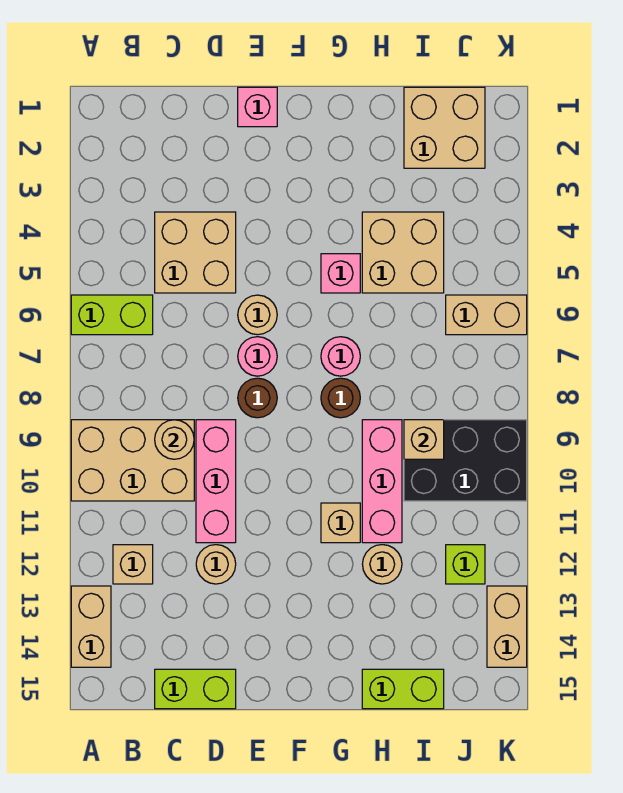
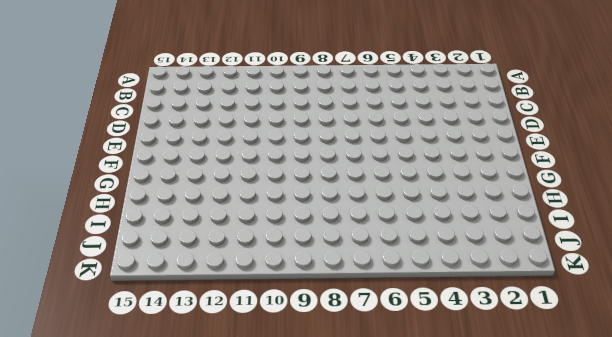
none -> lime brick A6:B6 level 1
none -> tan brick A9:C10 level 1
none -> tan brick A13:A14 level 1

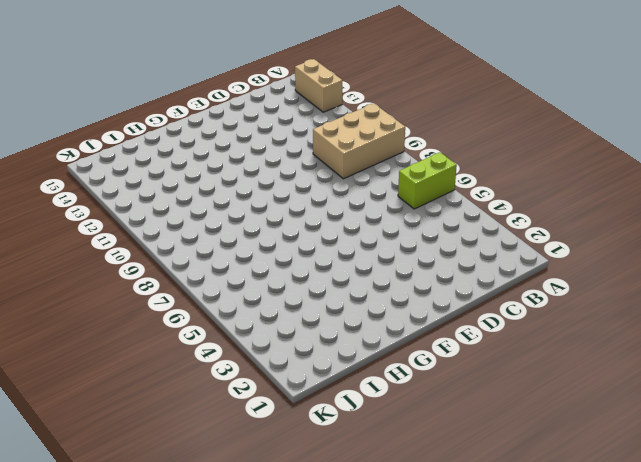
none -> tan brick B12 level 1
none -> tan brick C4:D5 level 1
none -> lime brick C15:D15 level 1

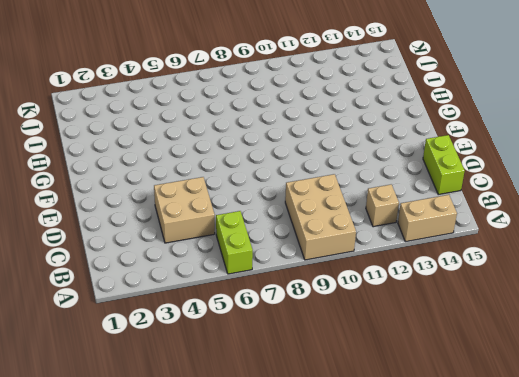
none -> pink brick D9:D11 level 1
none -> tan round brick D12 level 1
none -> pink brick E1 level 1

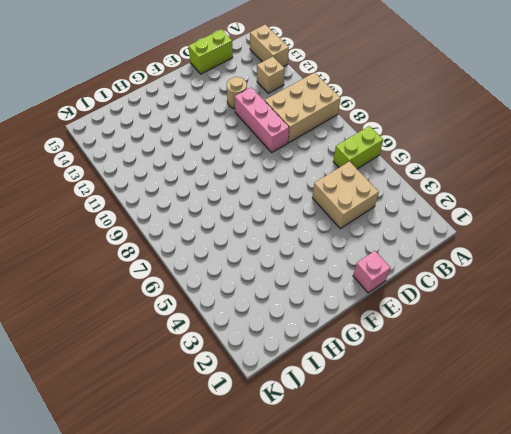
none -> tan round brick E6 level 1
none -> pink round brick E7 level 1
none -> brown round brick E8 level 1

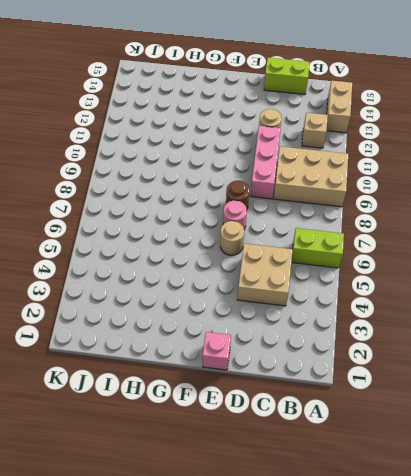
none -> pink brick G5 level 1
none -> pink round brick G7 level 1
none -> brown round brick G8 level 1

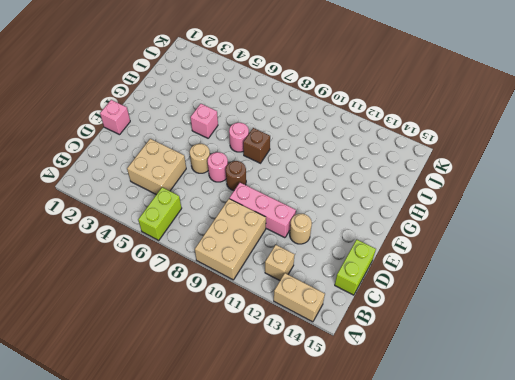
brown brick G8 level 1 -> brown round brick G8 level 1
none -> tan brick G11 level 1
none -> tan brick H4:I5 level 1
none -> pink brick H9:H11 level 1

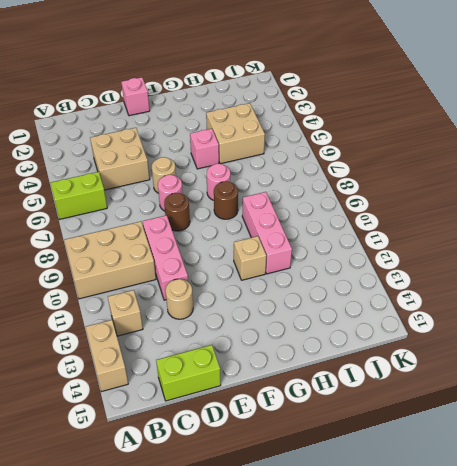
none -> tan round brick H12 level 1
none -> lime brick H15:I15 level 1
none -> tan brick I1:J2 level 1

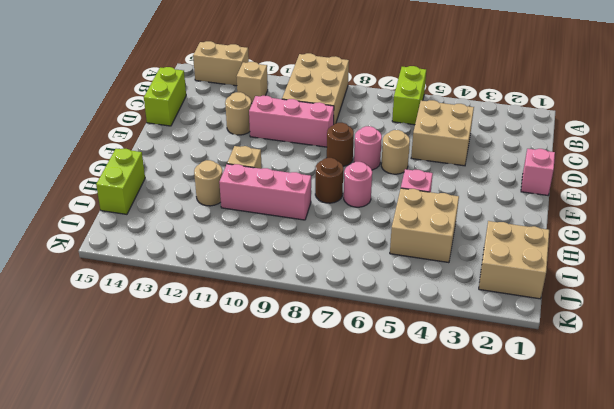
none -> black brick I9:K10 level 1
none -> tan brick J6:K6 level 1
none -> lime brick J12 level 1

